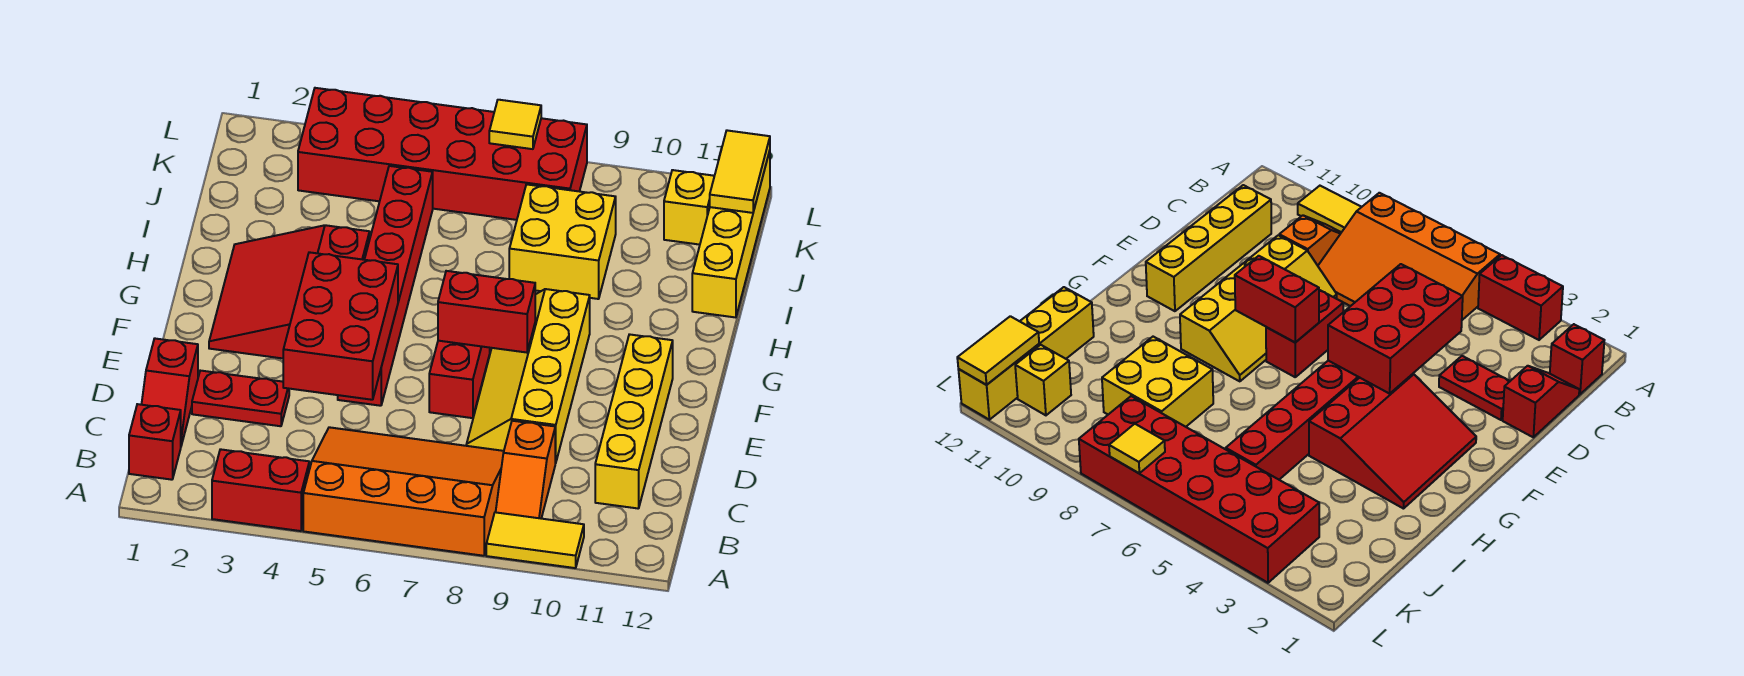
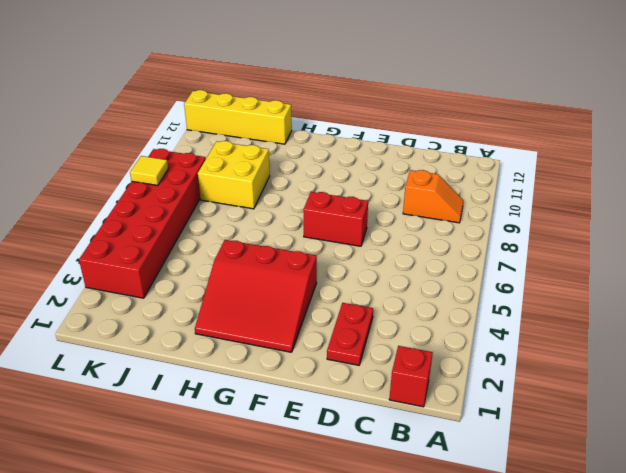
none -> red brick A3:A4 level 1
none -> orange slope A5:C8 level 1 top A
none -> yellow tile A9:A10 level 1

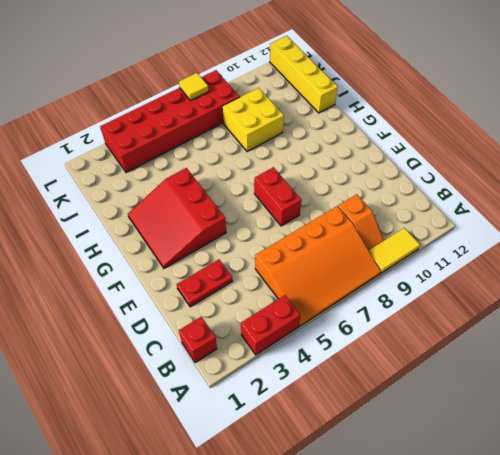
orange slope A5:C8 level 1 top C -> orange slope A5:C8 level 1 top A
none -> red slope C1:D1 level 1 top D
none -> yellow brick C11:F11 level 1
none -> yellow slope D8:G9 level 1 top 9

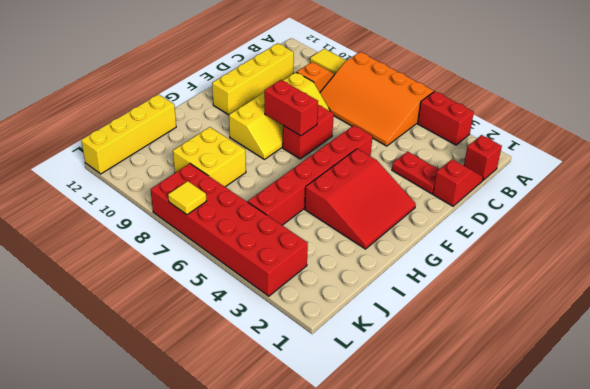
none -> yellow brick K11 level 1
none -> red brick D4:F5 level 2
none -> yellow tile K12:L12 level 2

